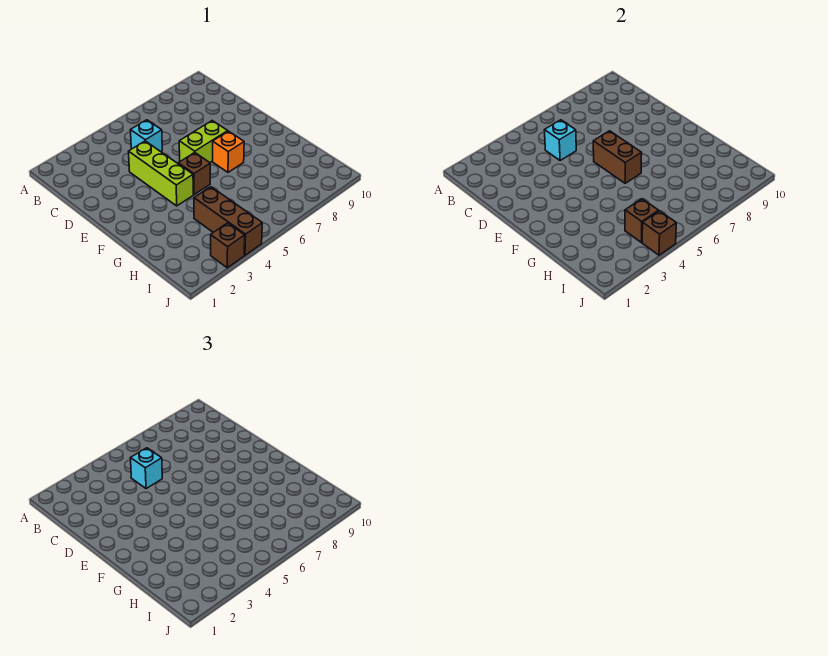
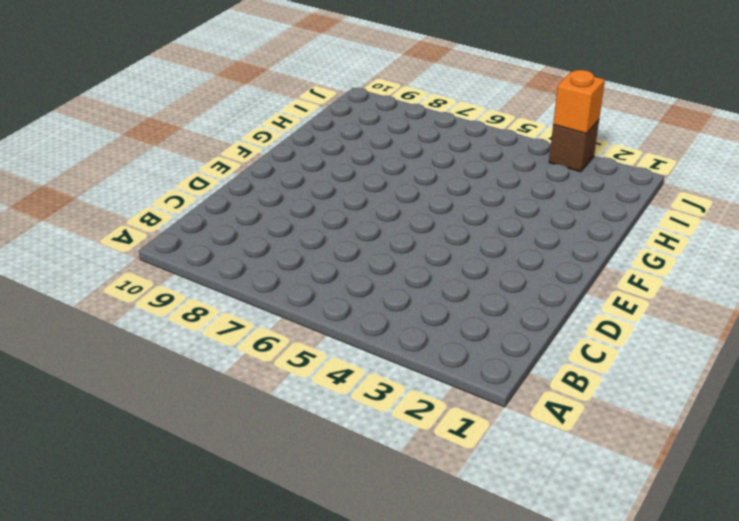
orange brick J3 level 2 -> orange brick F7 level 1
none -> cyan brick C5 level 1
none -> lime brick D4:F4 level 1
none -> lime brick E6:E7 level 1

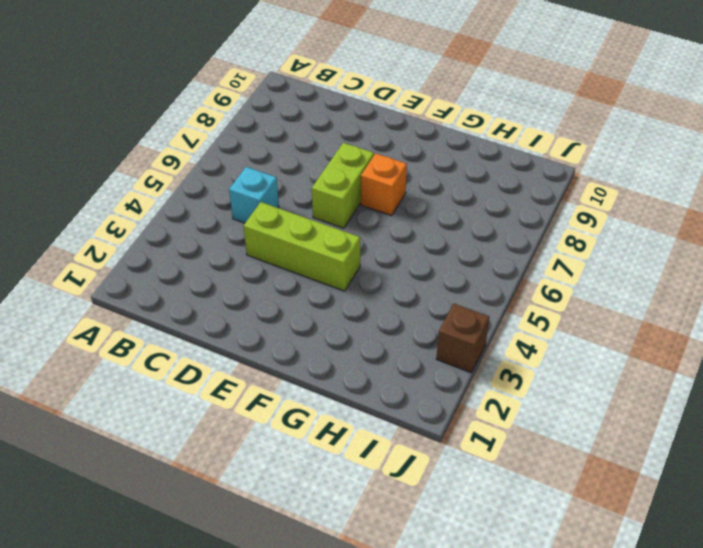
none -> brown brick F5 level 1
none -> brown brick H4:J4 level 1
none -> cyan brick C5 level 2

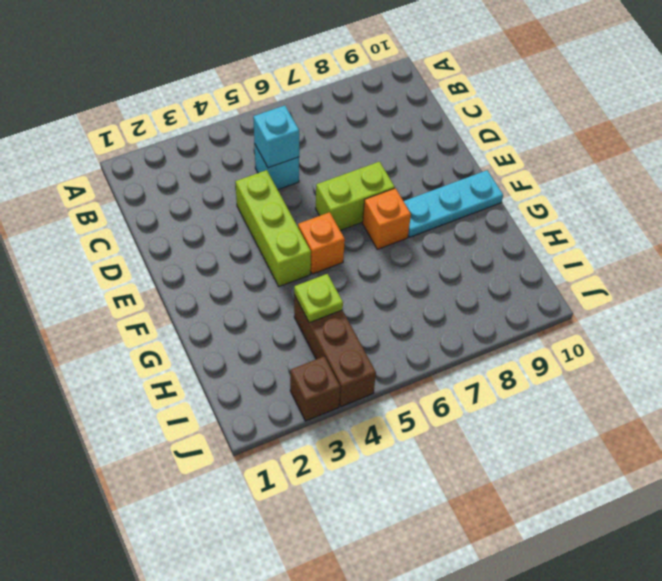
orange brick F5 level 1 -> brown brick F5 level 1
cyan plate F8:F10 level 1 -> none
lime plate H4 level 2 -> none
none -> brown brick E6:F6 level 2
none -> brown brick I4 level 2
none -> brown brick J4 level 2

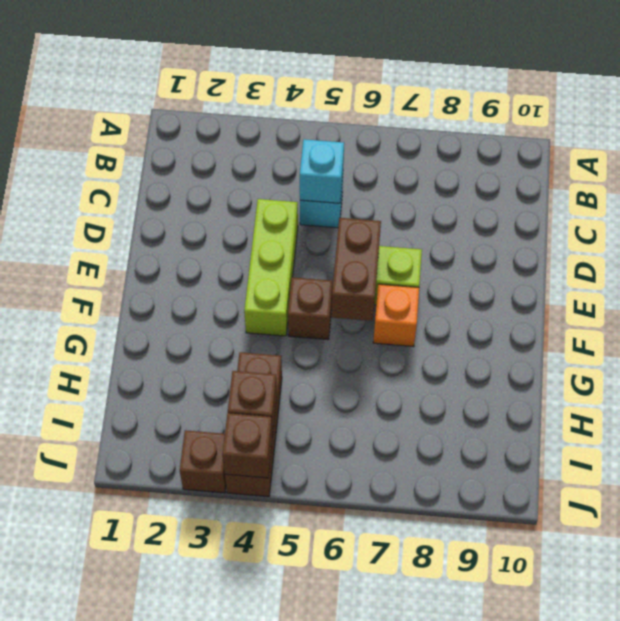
none -> cyan brick C5 level 3

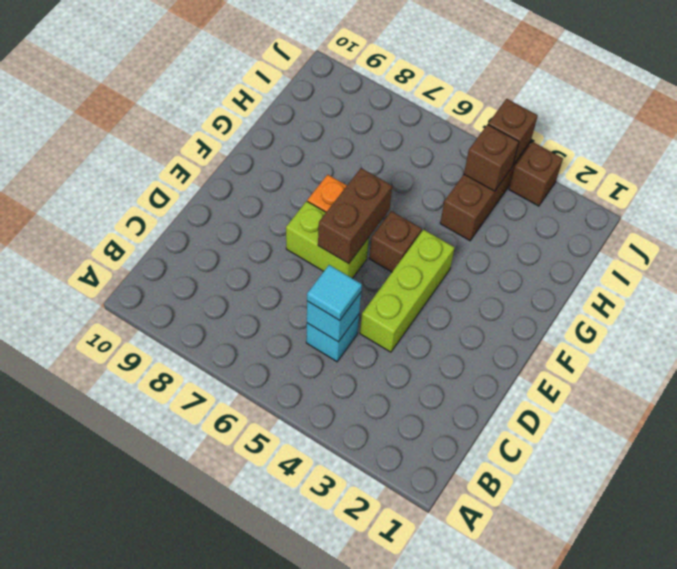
cyan tile C5 level 3 -> cyan brick C5 level 3

